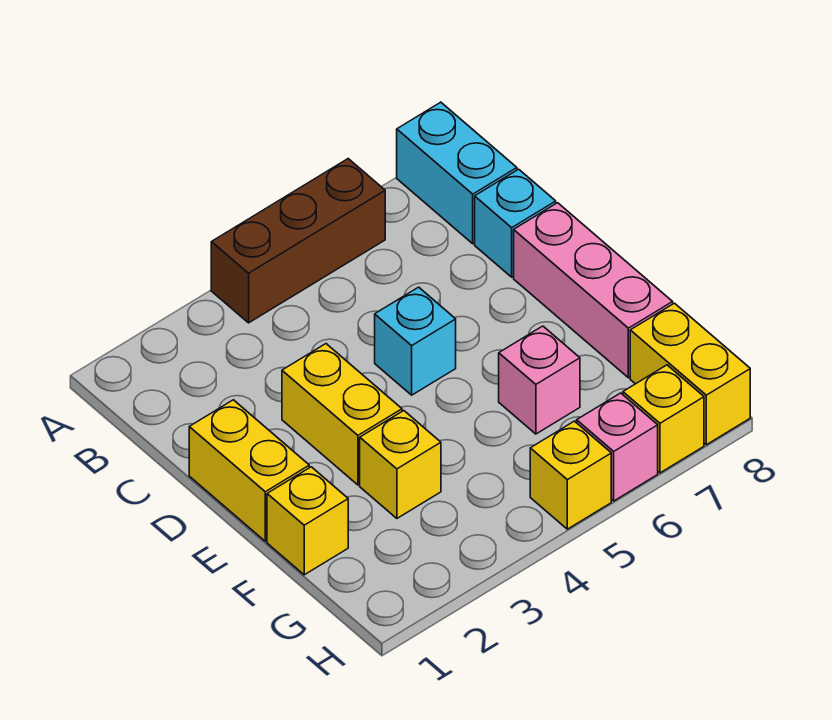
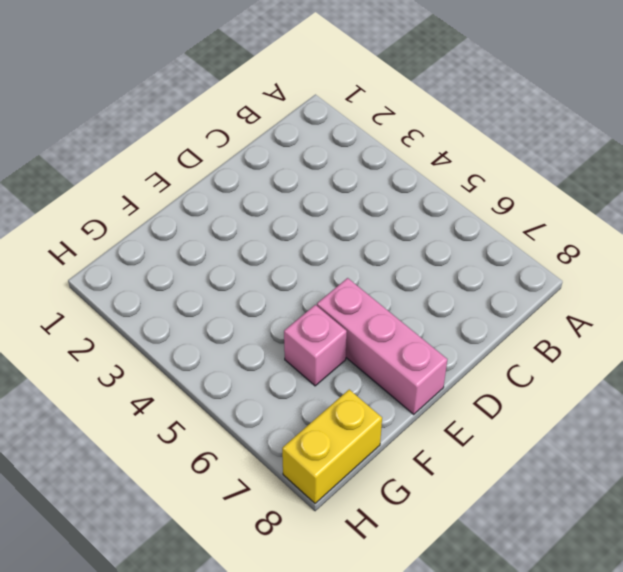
pink brick E6:E8 level 1 -> pink brick D8:F8 level 1
none -> brown brick A4:A6 level 1
none -> cyan brick A8:B8 level 1
none -> cyan brick C8 level 1

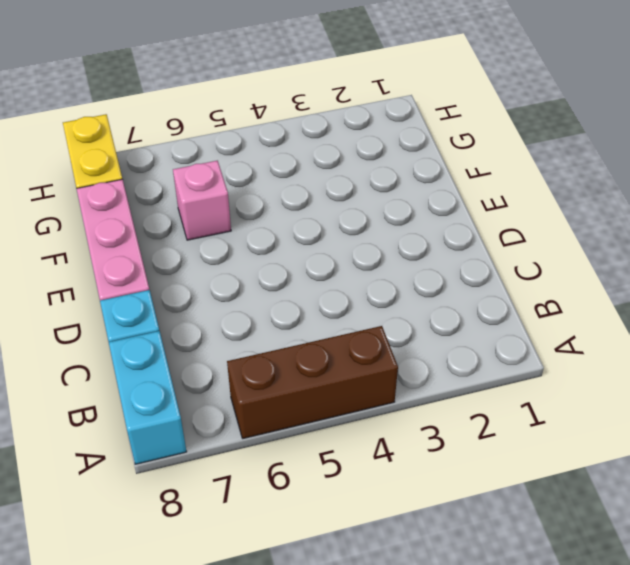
none -> yellow brick D1:E1 level 1
none -> yellow brick D3:E3 level 1
none -> cyan brick D5 level 1

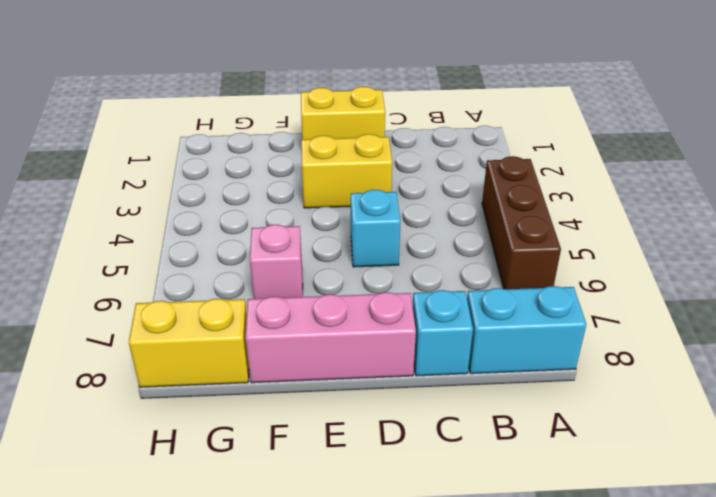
none -> yellow brick F1 level 1
none -> yellow brick F3 level 1
none -> yellow brick H5 level 1

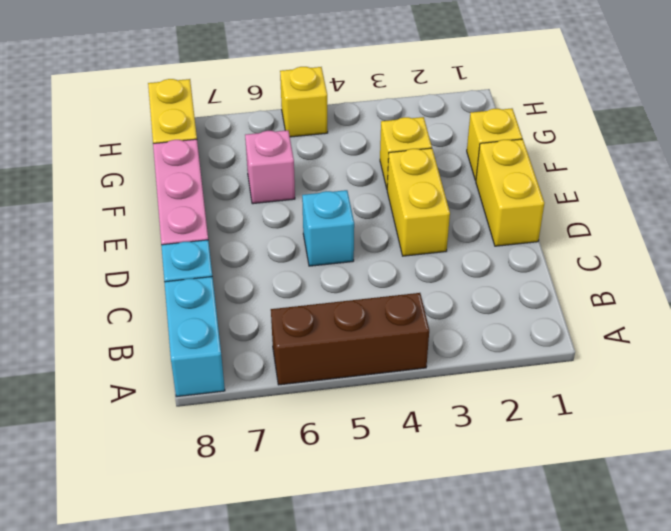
none -> pink brick H6 level 1
none -> yellow brick H7 level 1

